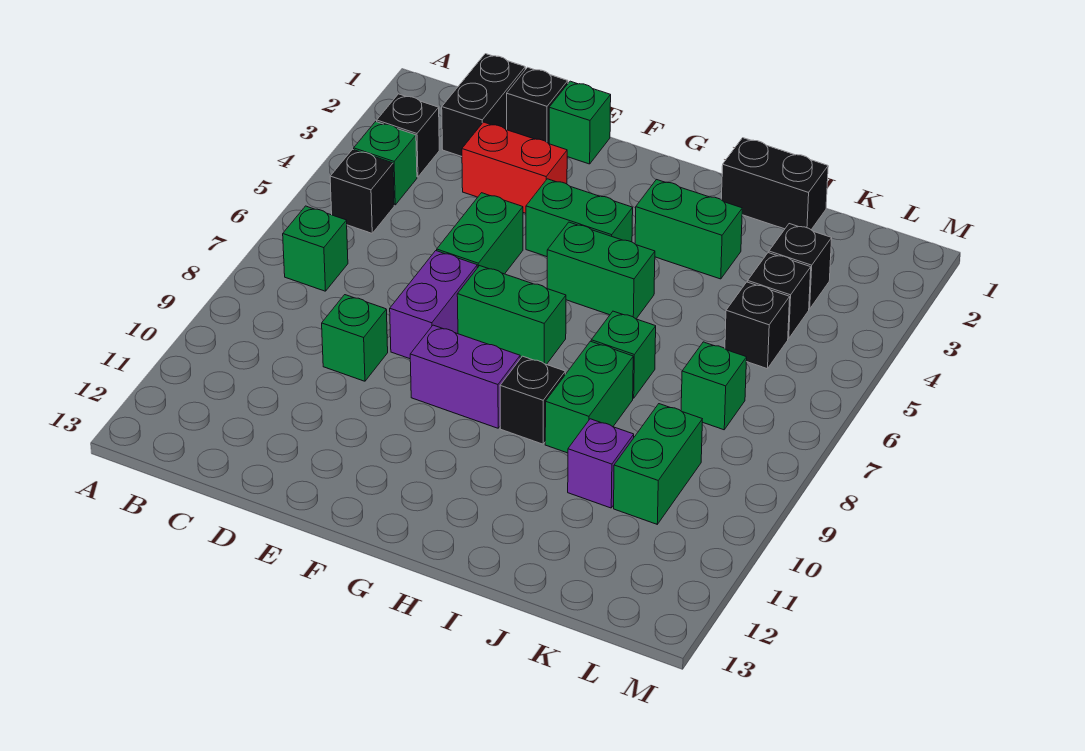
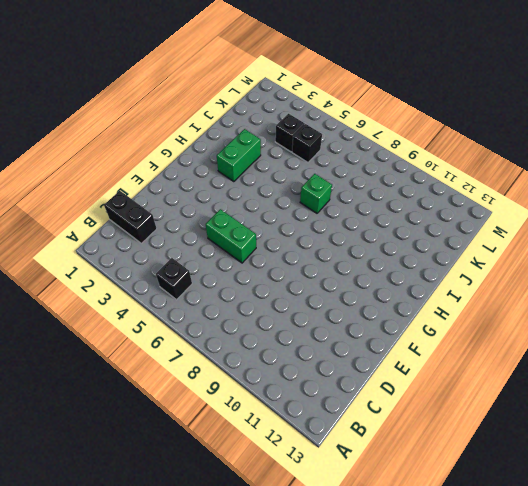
none -> black brick B3 level 1
none -> green brick B4 level 1
none -> green brick B7 level 1

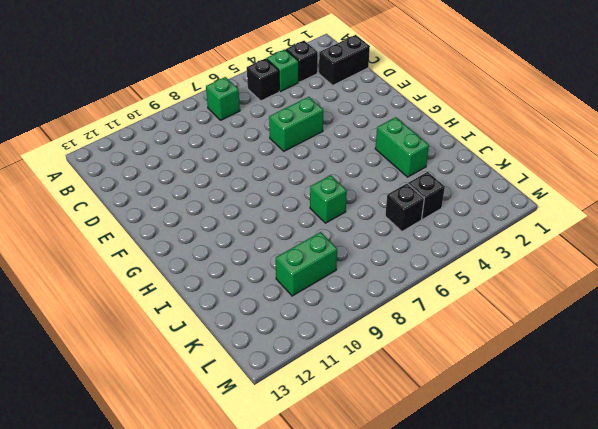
none -> black brick D1 level 1
none -> red brick D3:E3 level 1
none -> green brick D9 level 1

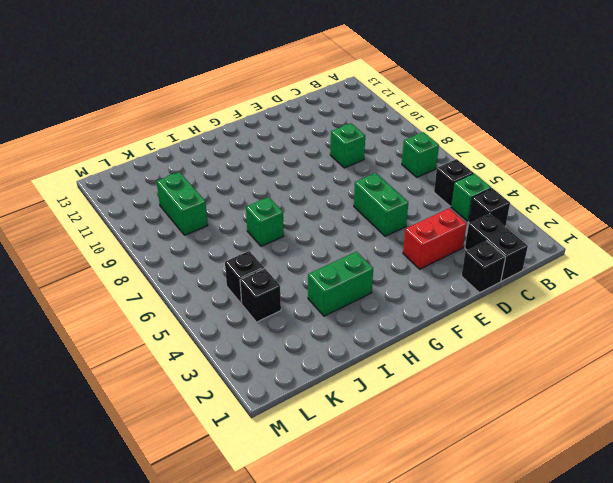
none -> green brick E1 level 1
none -> purple brick E7:E8 level 1
none -> green brick F4:G4 level 1

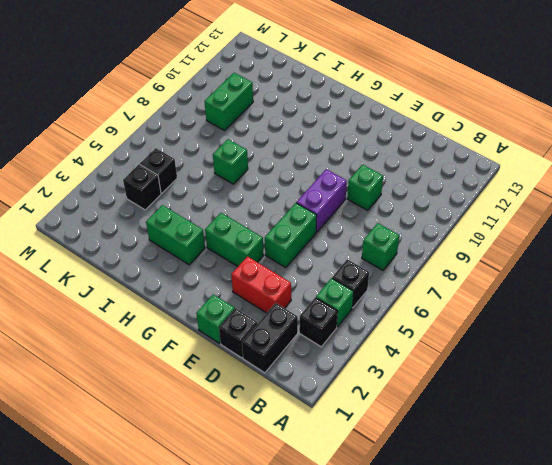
none -> green brick F7:G7 level 1
none -> purple brick F9:G9 level 1
none -> green brick G5:H5 level 1

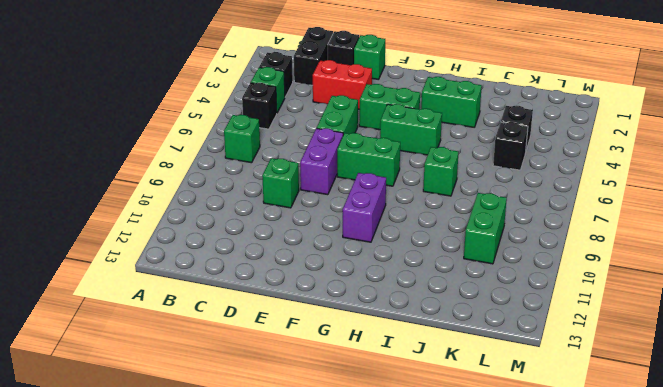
purple brick G9:G10 level 1 -> purple brick F9:G9 level 1
none -> black brick H9 level 1
none -> black brick I1:J1 level 1
none -> green brick I8:I9 level 1

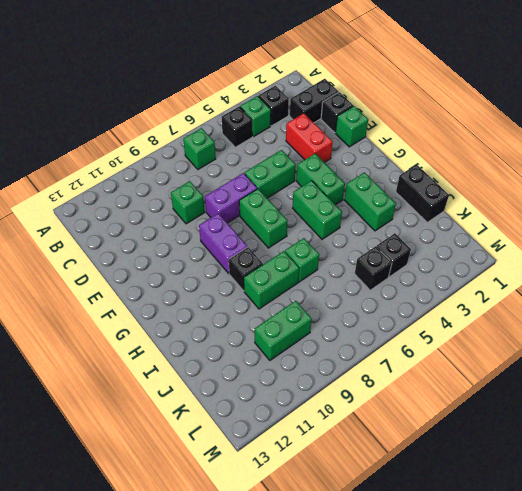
none -> purple brick J10 level 1
none -> black brick K3 level 1
none -> green brick K7 level 1

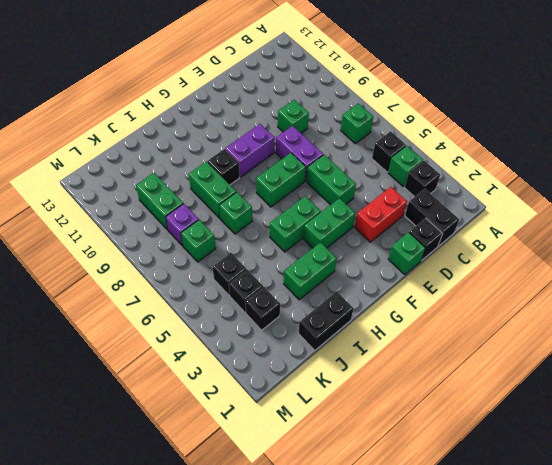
purple brick K8 level 1 -> purple brick J10 level 1

